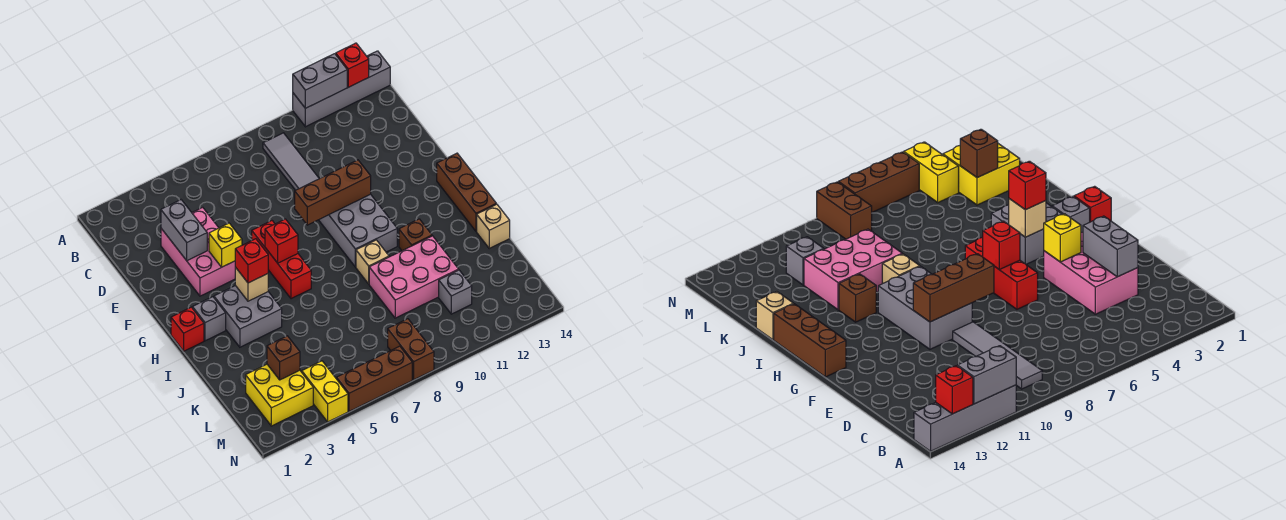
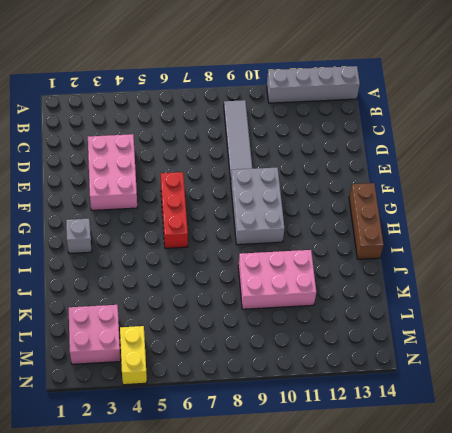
pink brick L2:M3 level 1 -> yellow brick L2:M3 level 1
none -> red brick H1 level 1
none -> grey brick H3:I4 level 1
none -> tan brick I9 level 1

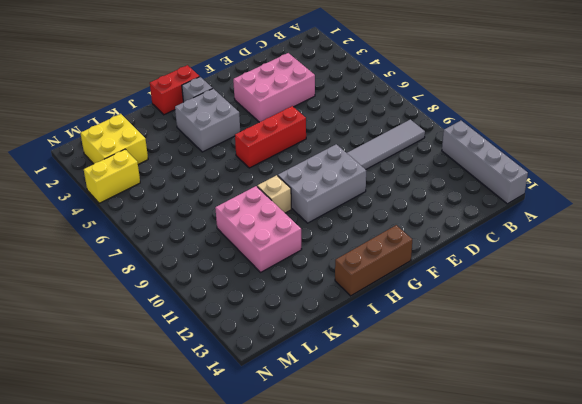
red brick H1:I1 level 1 -> red brick H1 level 1
none -> brown brick I11 level 1
none -> tan brick J14 level 1
none -> grey brick L11 level 1

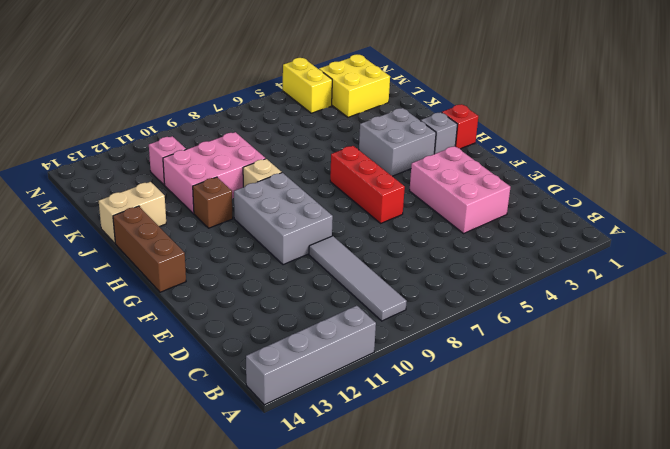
tan brick J13:J14 level 1 -> tan brick J14 level 1
pink brick L11 level 1 -> grey brick L11 level 1
none -> brown brick M8:N8 level 1
none -> brown brick N5:N7 level 1
none -> grey brick A11:A12 level 2

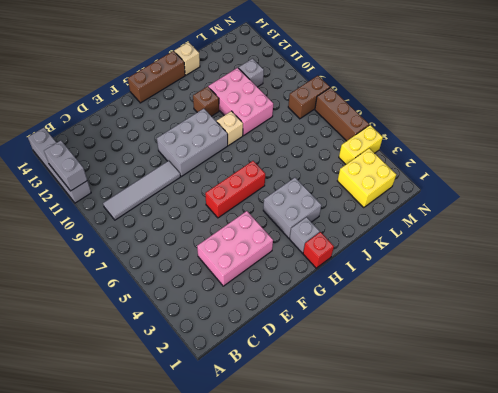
none -> red brick A13 level 2
none -> grey brick D3:E3 level 2
none -> yellow brick F4 level 2

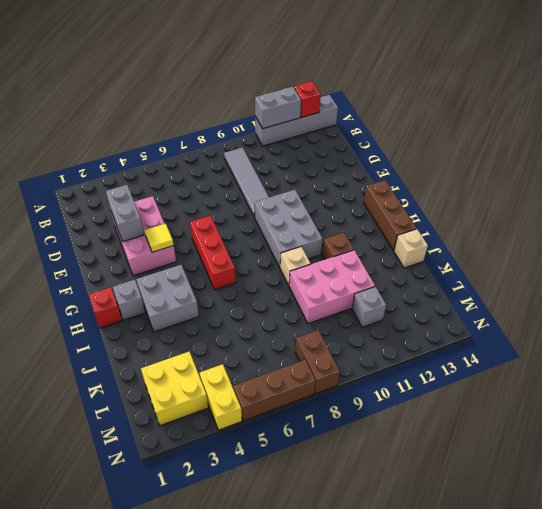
yellow tile F4 level 2 -> yellow brick F4 level 2
none -> brown brick F8:F10 level 2
none -> red brick G6 level 2
none -> tan brick H4 level 2

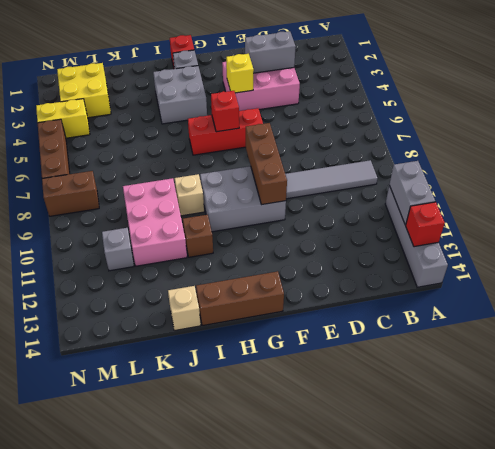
none -> tan brick H4 level 2
none -> brown brick L3 level 2
none -> red brick H4 level 3

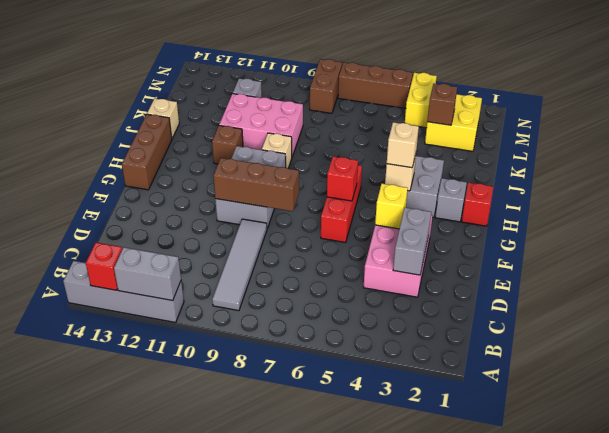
tan brick H4 level 3 -> red brick H4 level 3

